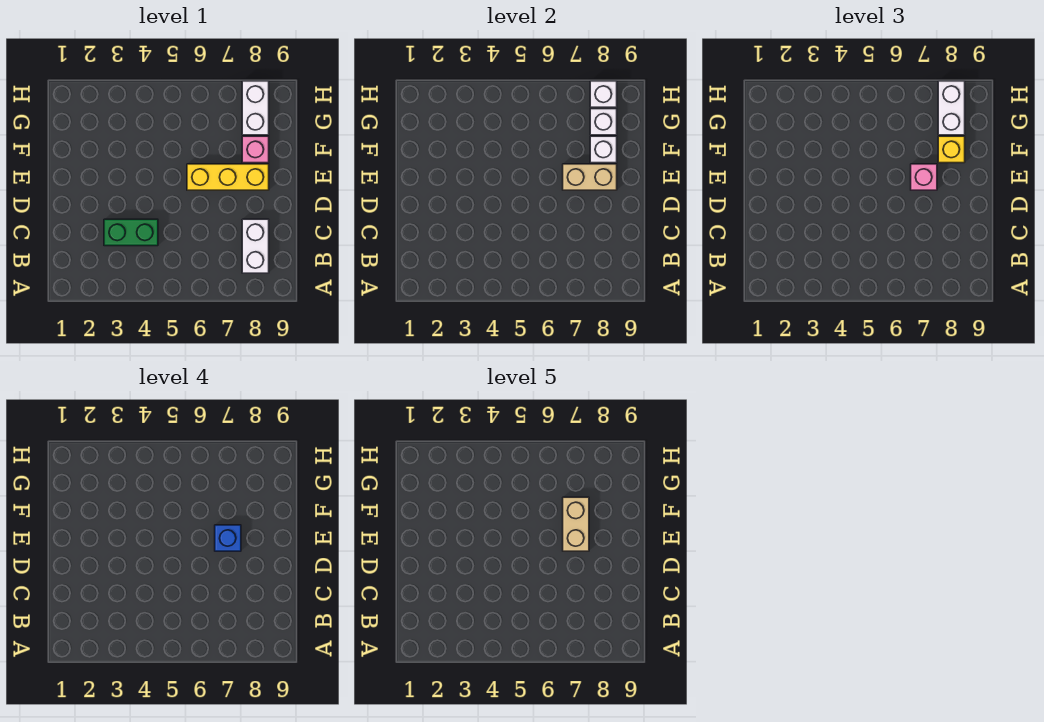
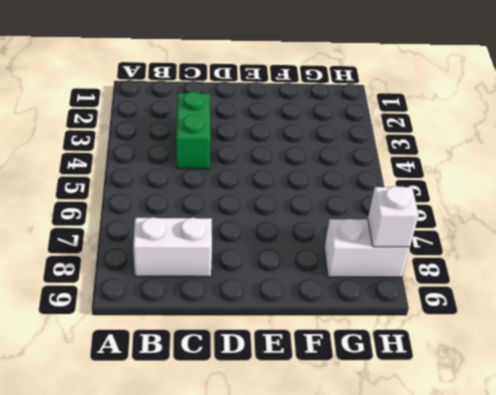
none -> yellow brick E6:E8 level 1
none -> pink brick F8 level 1
none -> tan brick E7:E8 level 2

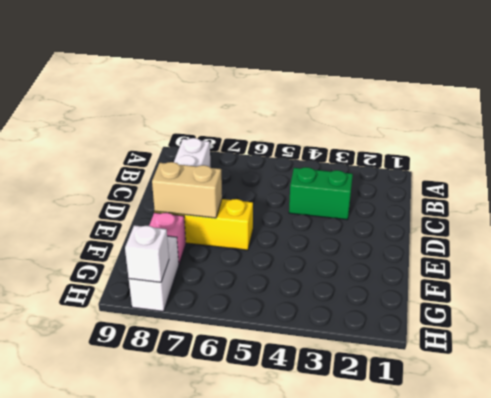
none -> white brick F8 level 2
none -> white brick G8 level 2
none -> pink brick E7 level 3

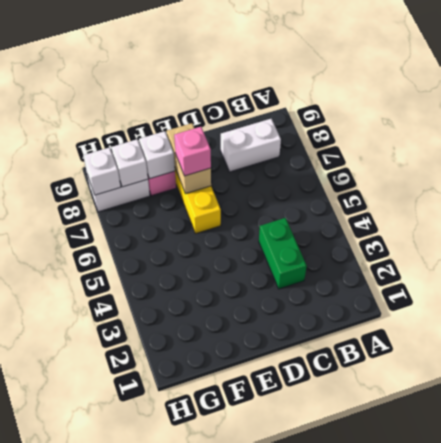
none -> yellow brick F8 level 3
none -> white brick G8:H8 level 3
none -> blue brick E7 level 4

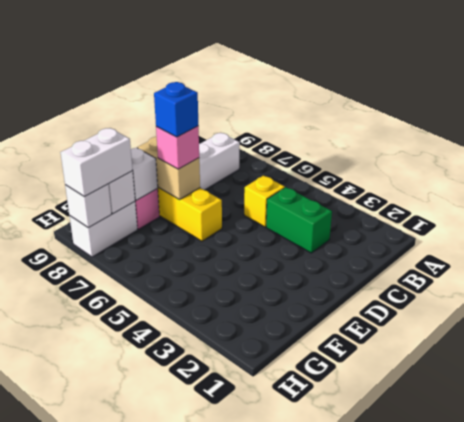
yellow brick C5 level 1 -> yellow brick F8 level 3
none -> tan brick E7:F7 level 5

